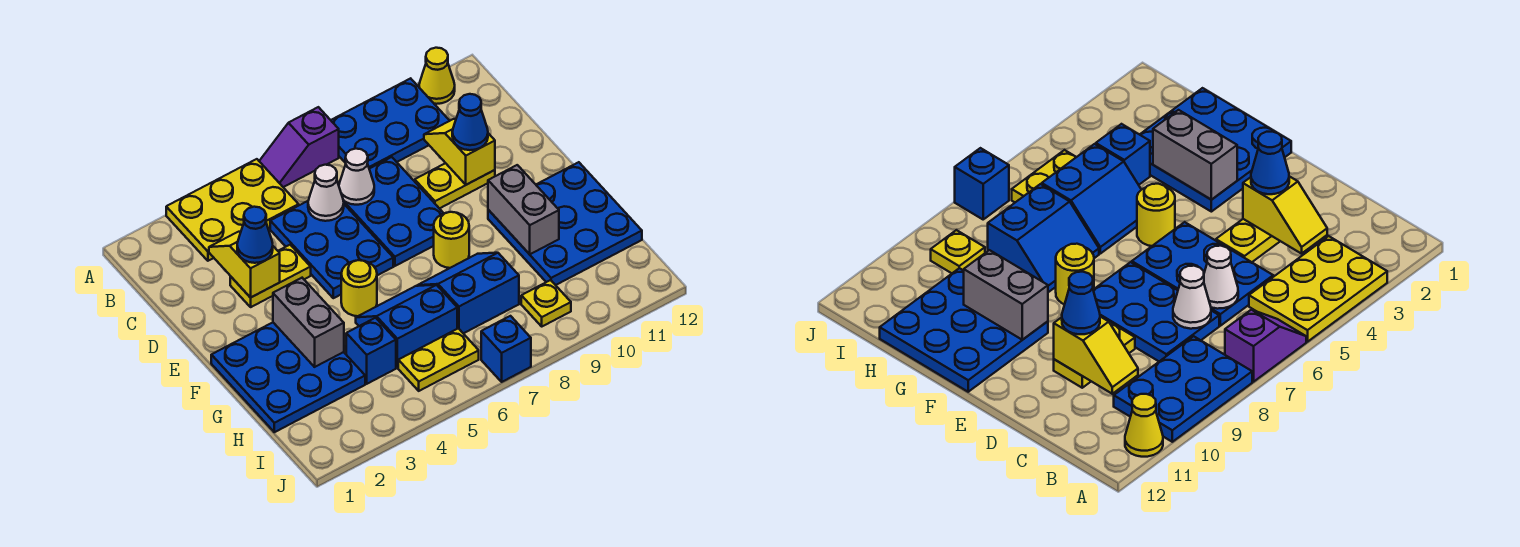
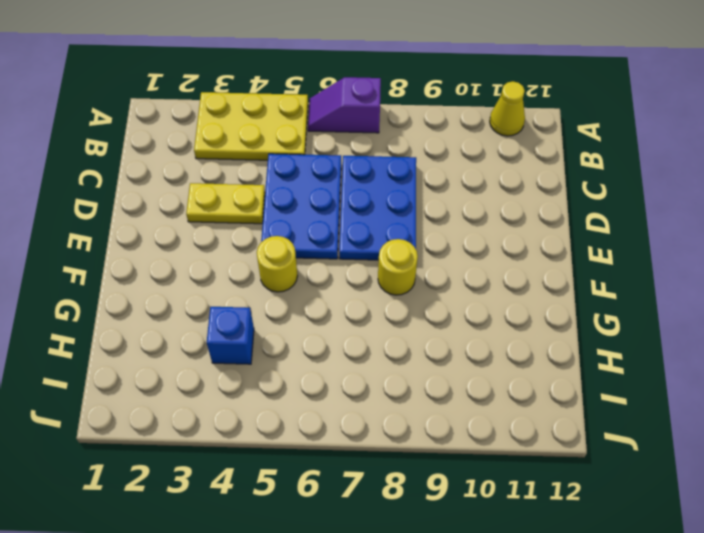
none -> blue plate A8:B10 level 1
none -> yellow plate D9:D10 level 1
none -> blue plate F1:H3 level 1

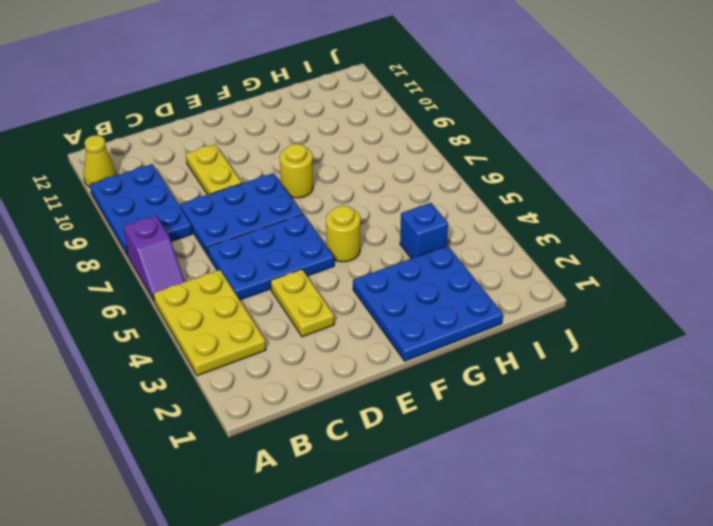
none -> blue plate F10:H12 level 1
none -> blue slope G5:H6 level 1 top H
none -> blue slope G7:H8 level 1 top H

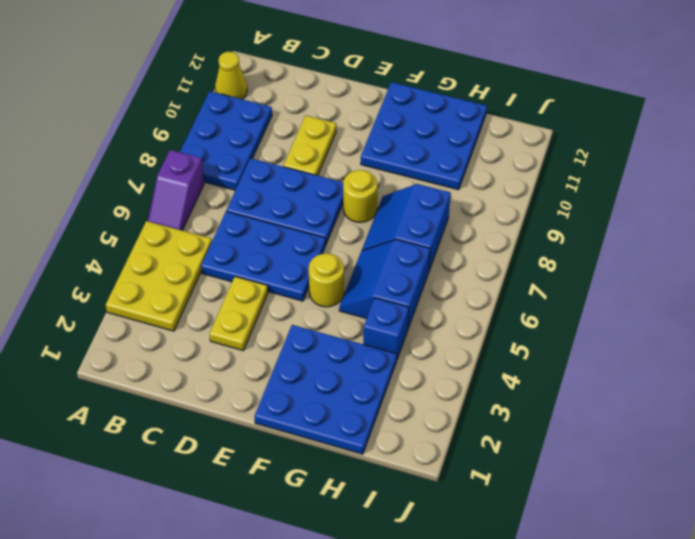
none -> yellow plate I5:I6 level 1
none -> yellow plate I9 level 1
none -> blue brick J7 level 1

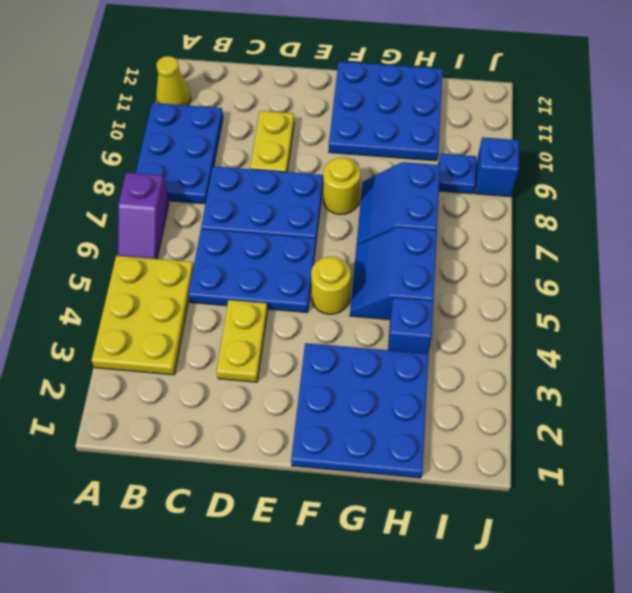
blue plate I9 level 1 -> yellow plate I9 level 1
blue brick J9 level 1 -> blue brick J7 level 1
none -> yellow plate I5:I6 level 1
none -> yellow slope C3:D3 level 2 top D
none -> white cone C6 level 2

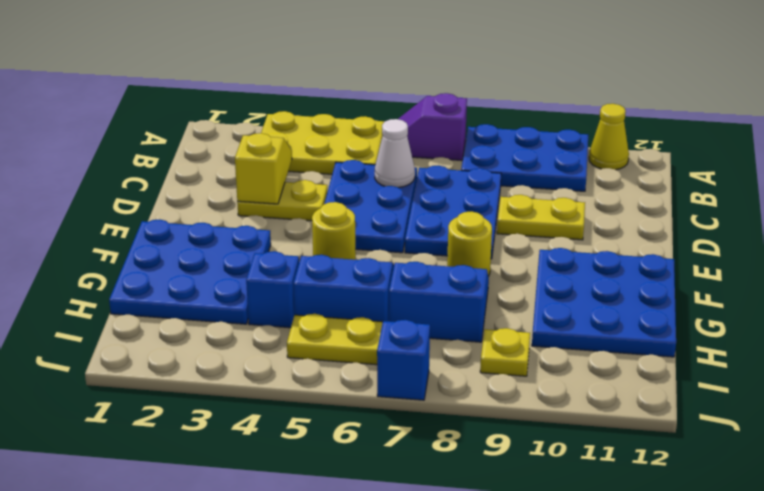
none -> white cone C7 level 2
none -> yellow slope C10:D10 level 2 top D
none -> grey brick F3:G3 level 2

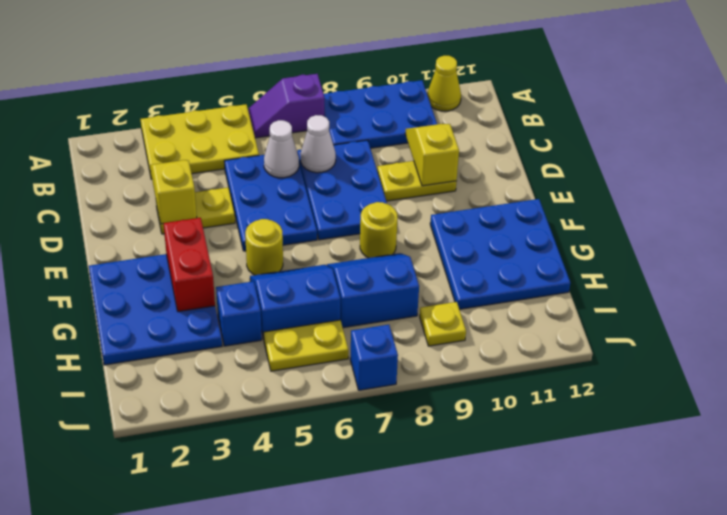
red brick F3:G3 level 2 -> grey brick F3:G3 level 2
none -> grey brick F10:G10 level 2
none -> blue cone D3 level 3
none -> blue cone D10 level 3

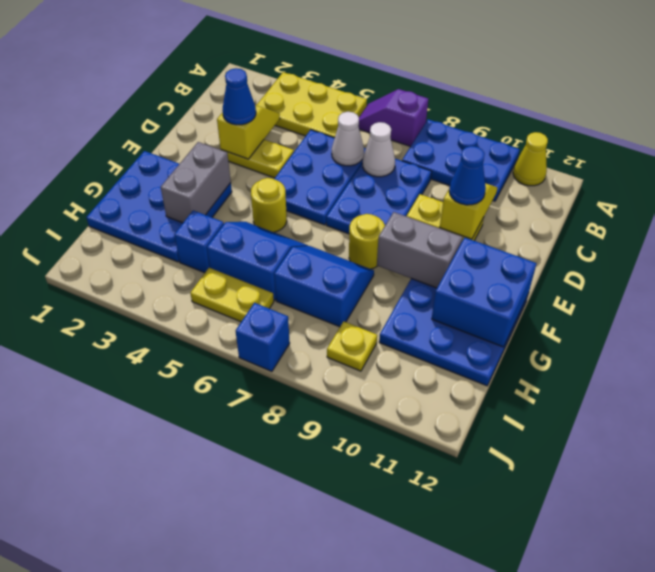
grey brick F9:F10 level 2 -> grey brick F10:G10 level 2
blue brick F11:G12 level 2 -> none

